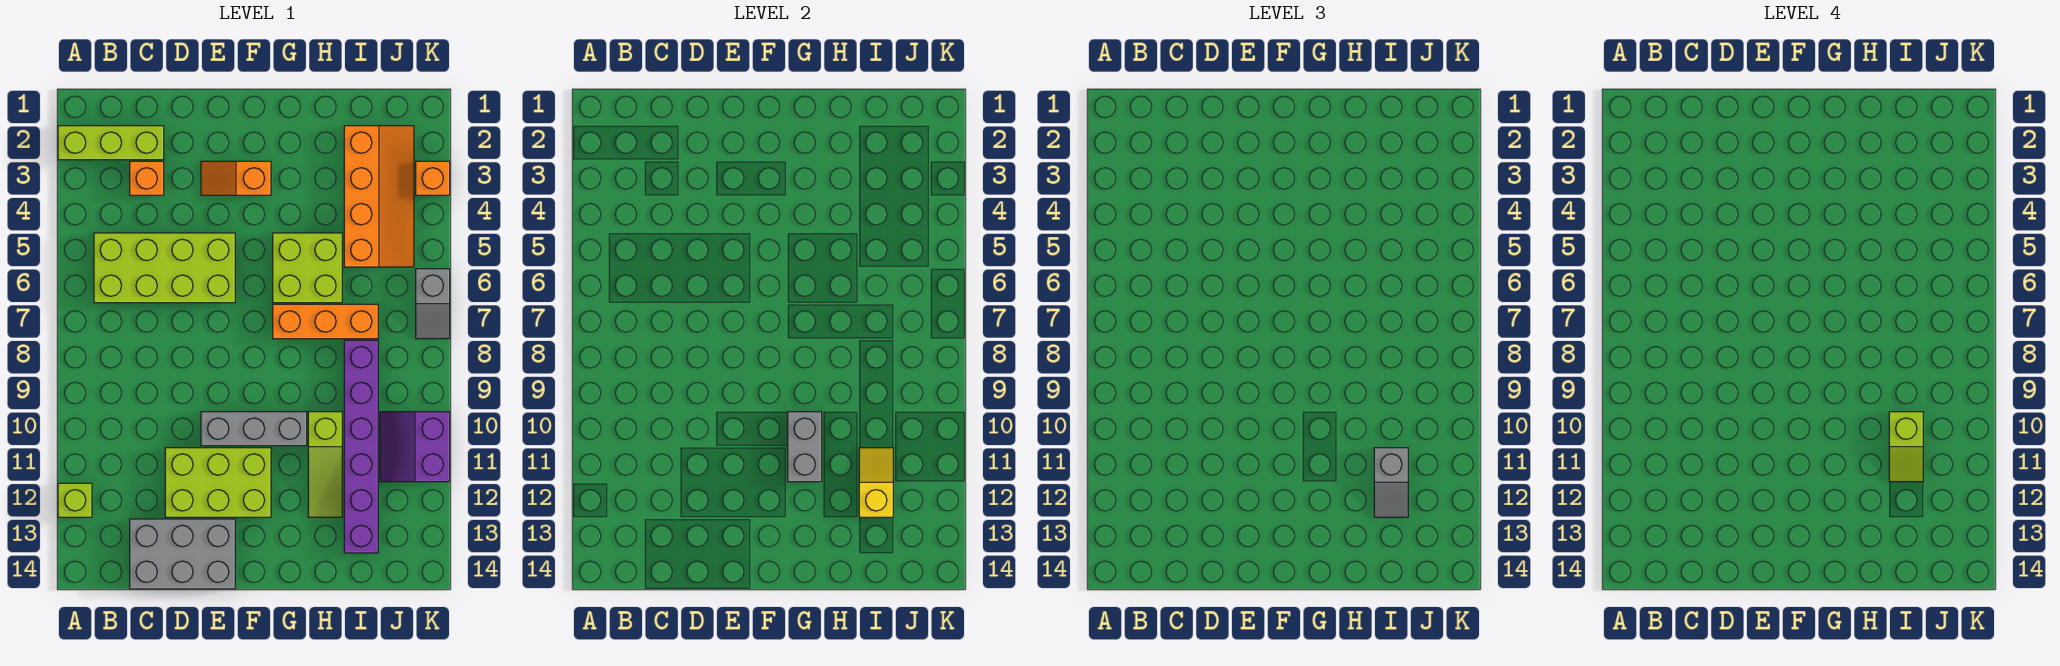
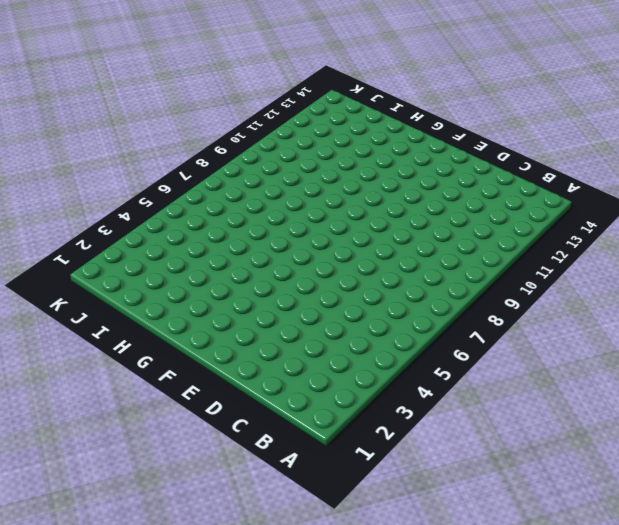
none -> lime brick A2:C2 level 1
none -> lime brick A12 level 1
none -> lime brick B5:E6 level 1

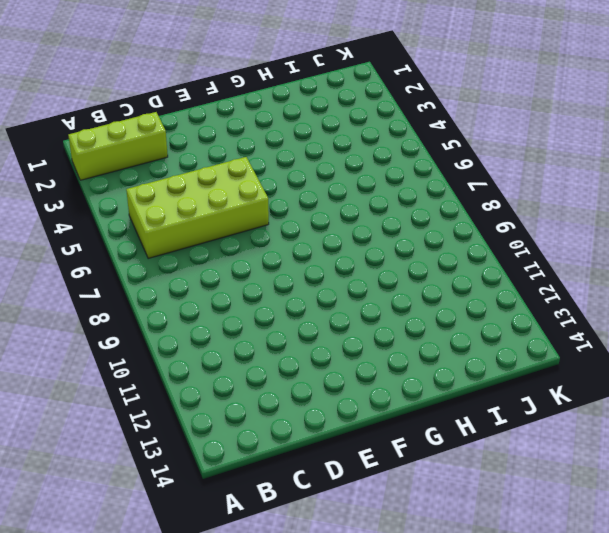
none -> lime brick A12 level 1
none -> orange brick C3 level 1
none -> grey brick C13:E14 level 1

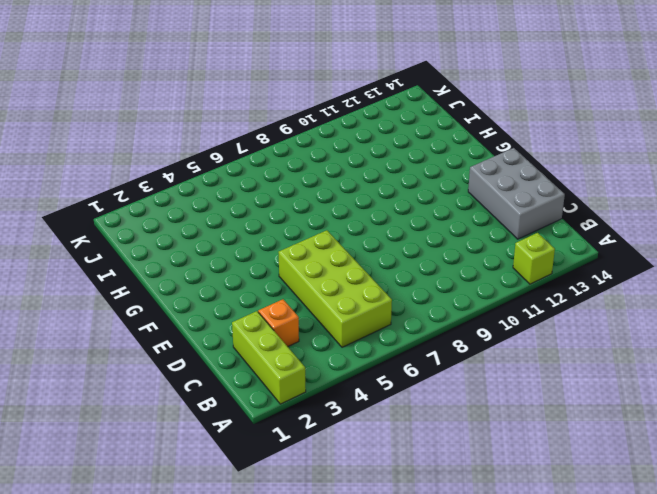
none -> lime brick D11:F12 level 1
none -> orange slope E3:F3 level 1 top F
none -> grey brick E10:G10 level 1

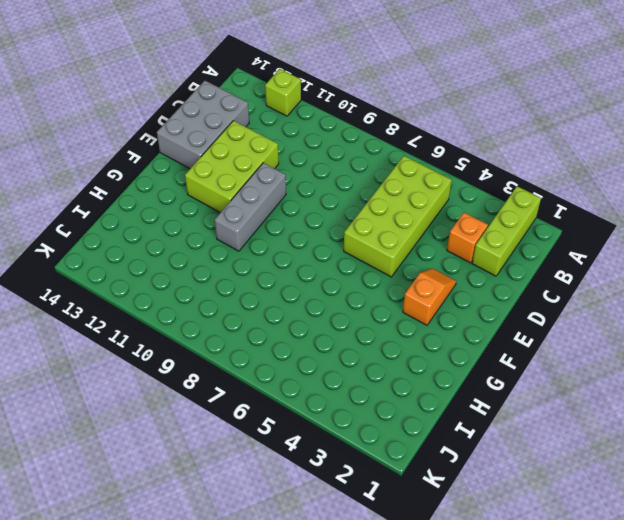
none -> lime brick G5:H6 level 1
none -> orange brick G7:I7 level 1
none -> lime slope H10:H12 level 1 top 10

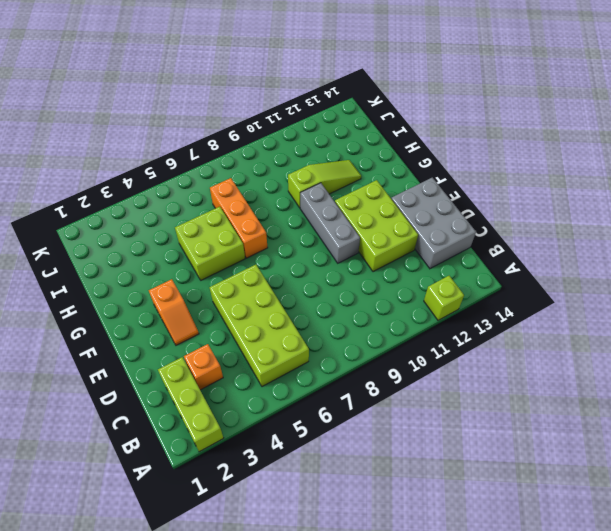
none -> orange slope I2:J5 level 1 top I
none -> purple brick I8:I13 level 1
none -> purple slope J10:K11 level 1 top K

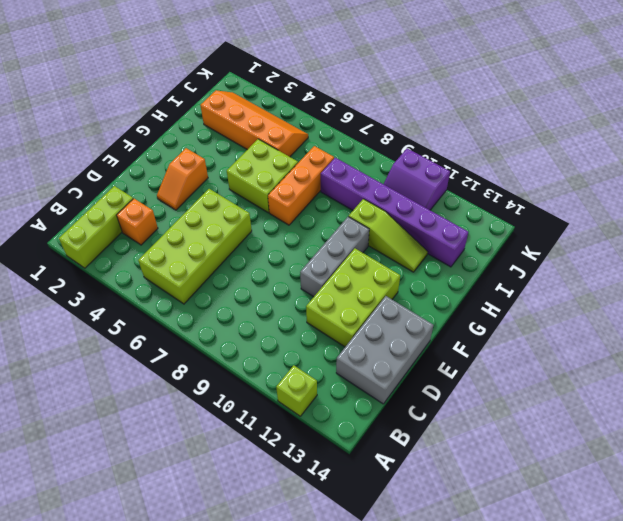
none -> orange brick K3 level 1
none -> grey slope K6:K7 level 1 top 6
none -> grey brick G10:G11 level 2

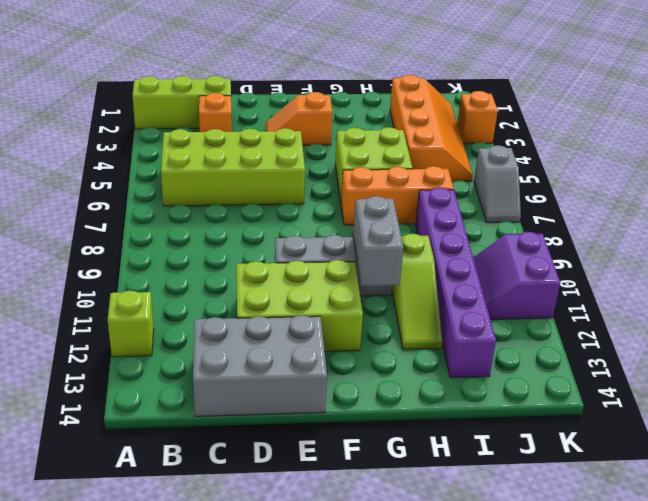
none -> yellow slope I11:I12 level 2 top 12
none -> grey slope I11:I12 level 3 top 11
none -> lime slope I10:I11 level 4 top 10

